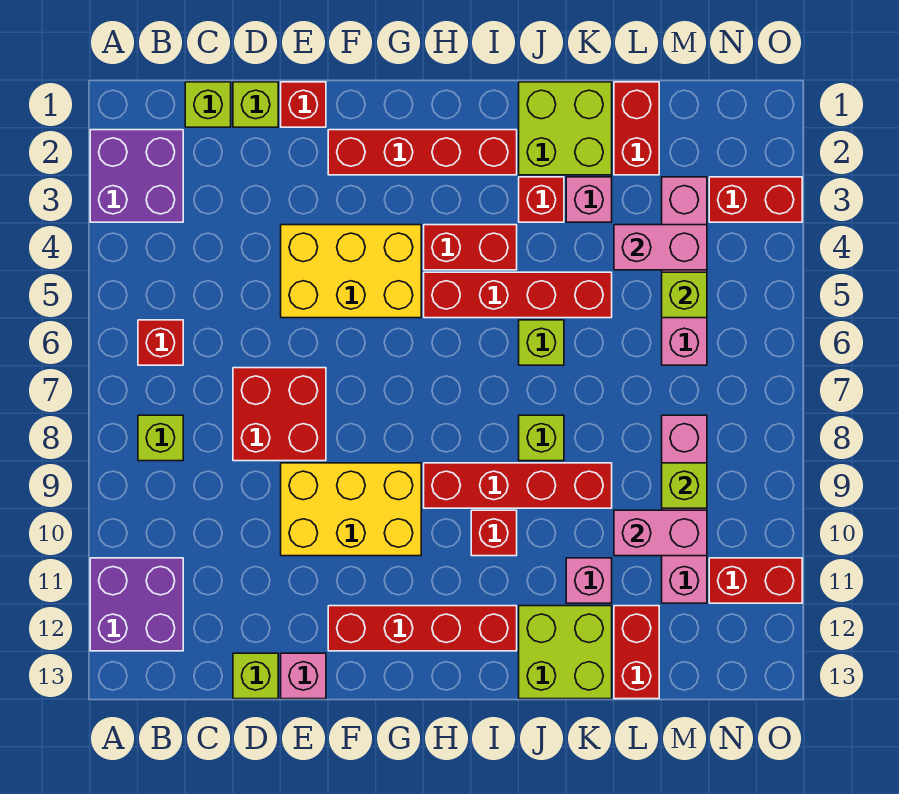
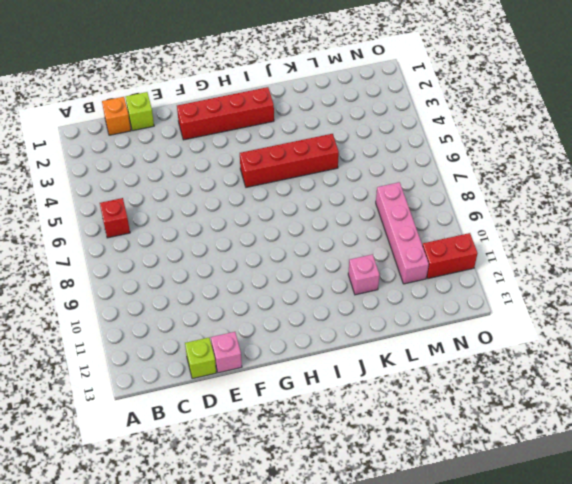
orange brick C1 level 1 -> lime brick C1 level 1
none -> purple brick A2:B3 level 1
none -> purple brick A11:B12 level 1
none -> lime brick B8 level 1
none -> red brick D7:E8 level 1

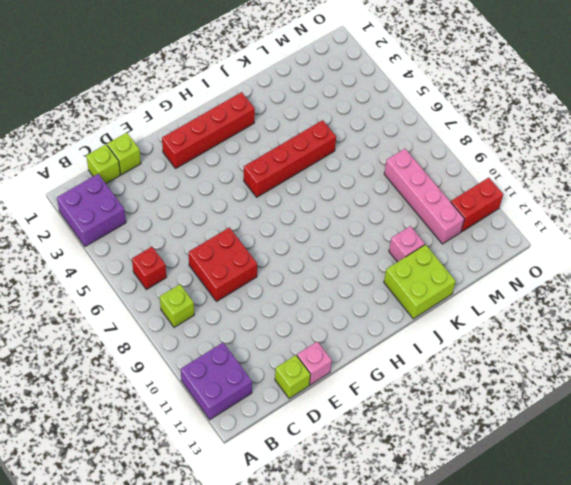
none -> red brick E1 level 1
none -> yellow brick E4:G5 level 1
none -> yellow brick E9:G10 level 1
none -> red brick F12:I12 level 1

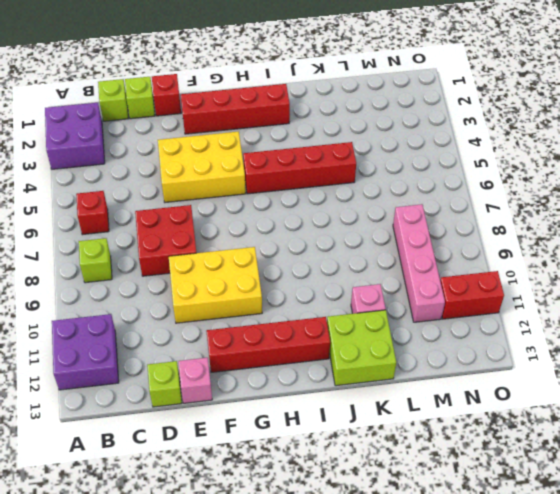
none -> red brick H4:I4 level 1
none -> red brick H9:K9 level 1
none -> red brick I10 level 1
none -> lime brick J1:K2 level 1

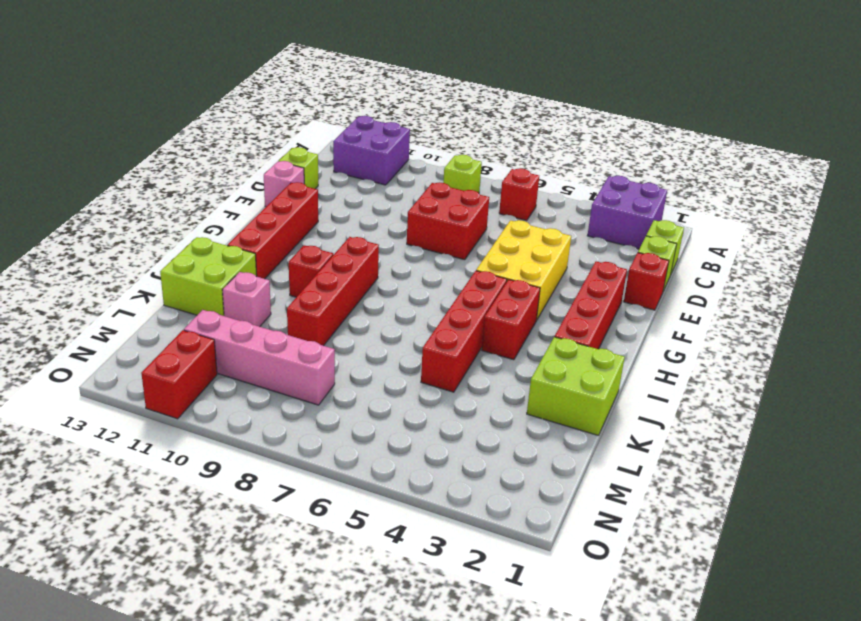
none -> yellow brick E9:G10 level 1
none -> red brick J3 level 1
none -> lime brick J6 level 1
none -> lime brick J8 level 1

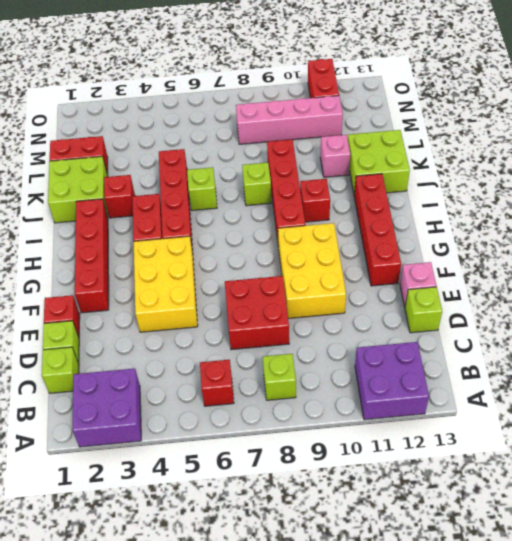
none -> pink brick K3 level 1
none -> red brick L12:L13 level 1
none -> pink brick M3:M6 level 1
none -> red brick N3:O3 level 1

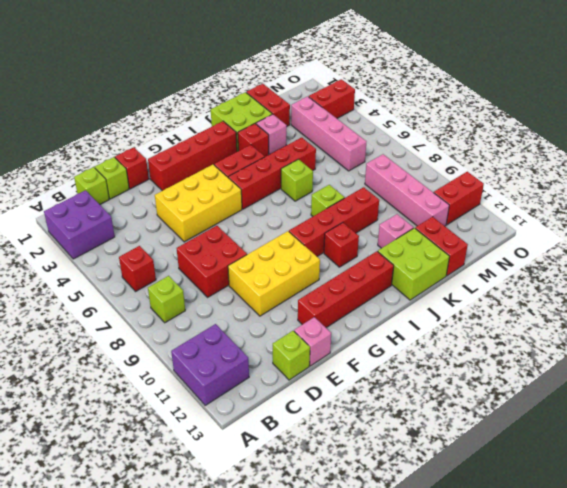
none -> pink brick L4:M4 level 2
none -> pink brick L10:M10 level 2
none -> lime brick M5 level 2
none -> lime brick M9 level 2

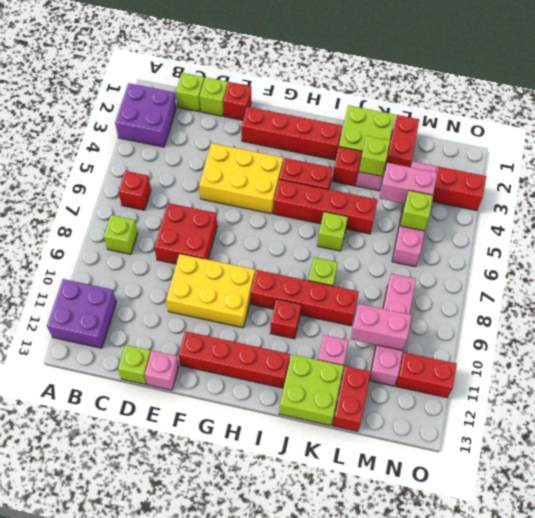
lime brick K3 level 2 -> lime brick M9 level 2

